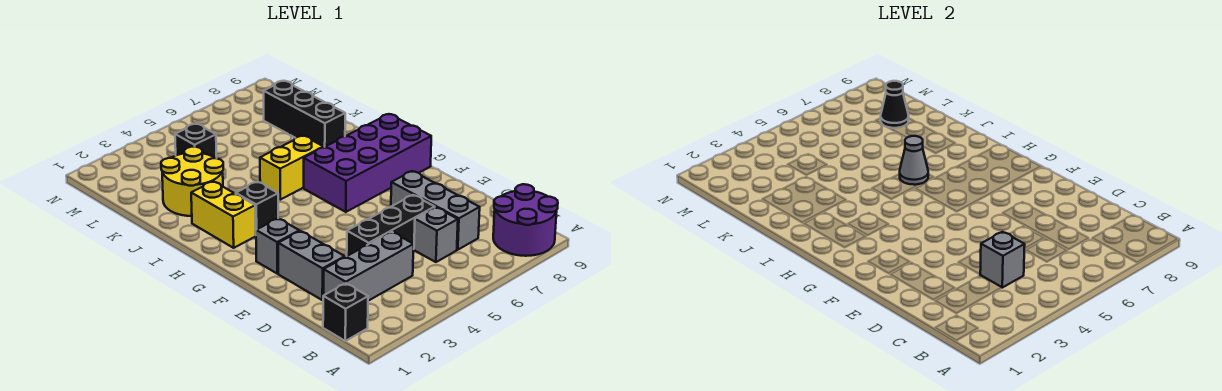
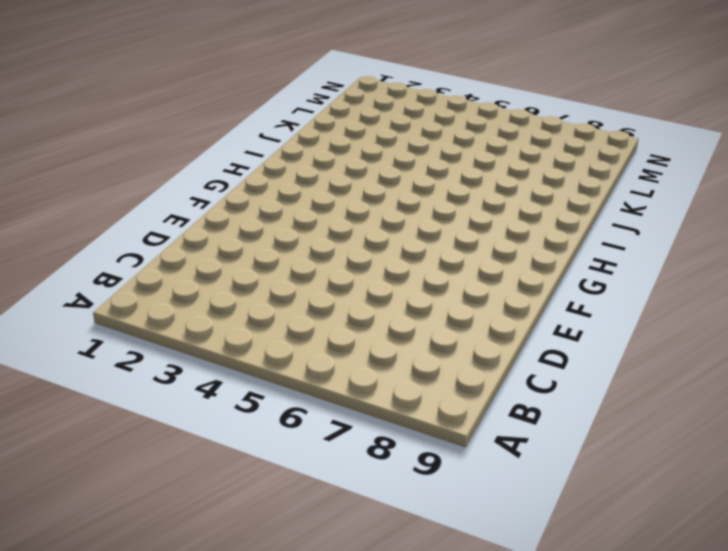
none -> purple round brick A8:B9 level 1
none -> black brick B1 level 1
none -> grey brick C2:C4 level 1

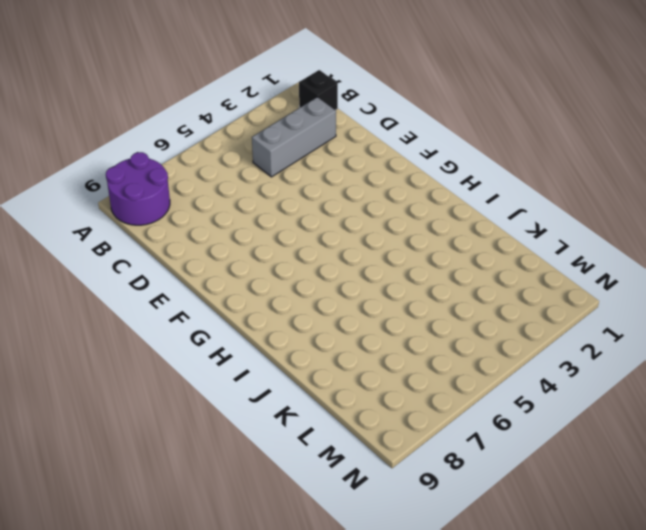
none -> grey brick C6 level 1
none -> grey brick C7:E7 level 1
none -> grey brick D2:E2 level 1

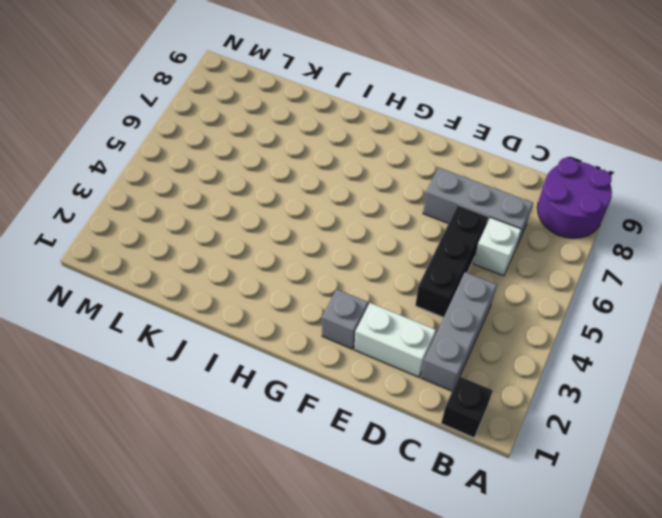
white brick C6 level 1 -> grey brick C6 level 1
white brick D2:E2 level 1 -> grey brick D2:E2 level 1
none -> purple brick G6:H9 level 1
none -> yellow brick H2:I2 level 1
none -> black brick H3 level 1

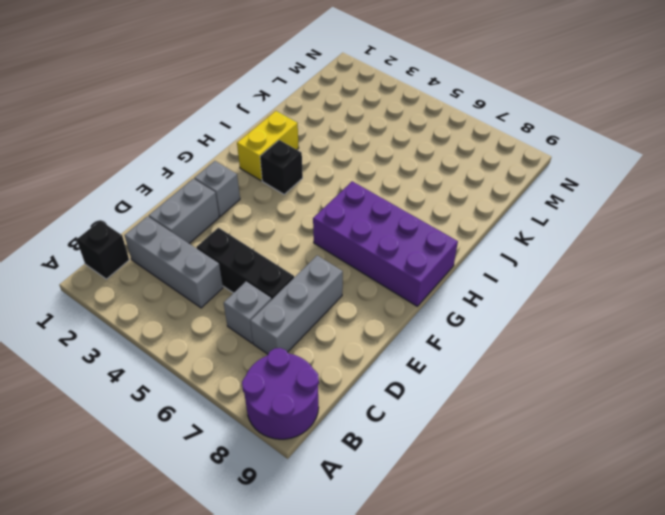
none -> yellow brick I5:I6 level 1
none -> yellow round brick J2:K3 level 1
none -> black brick J8:L8 level 1

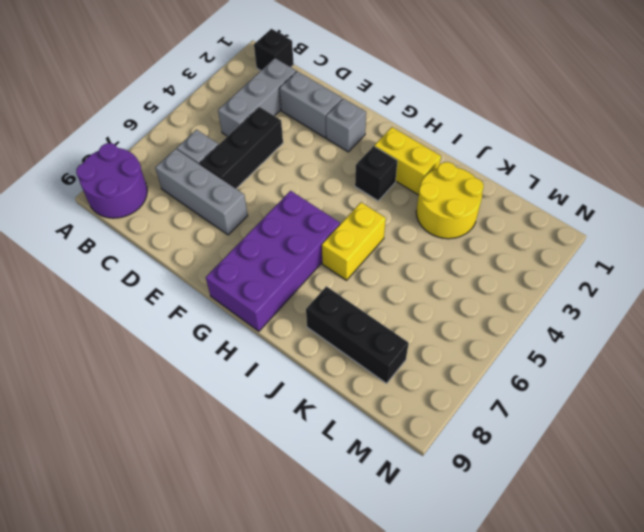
none -> black brick L4 level 1
none -> grey brick C4 level 2
none -> grey cone I6 level 2

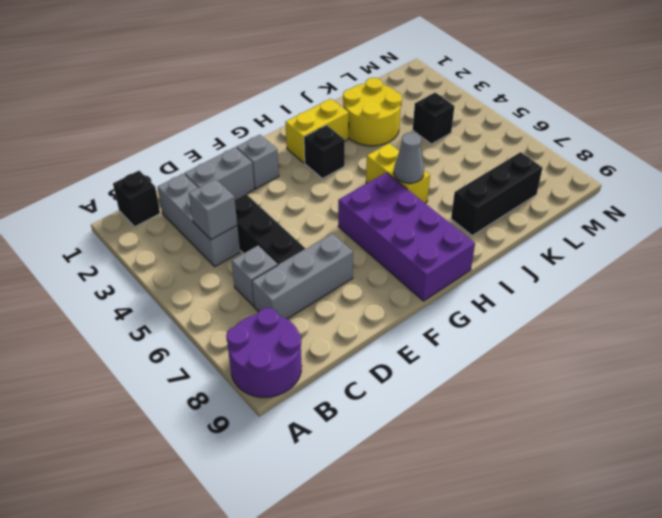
none -> black cone L8 level 2

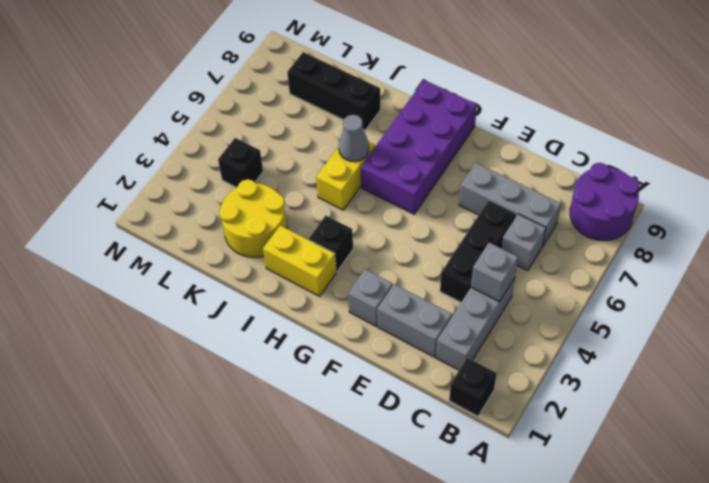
none -> black cone L8 level 2

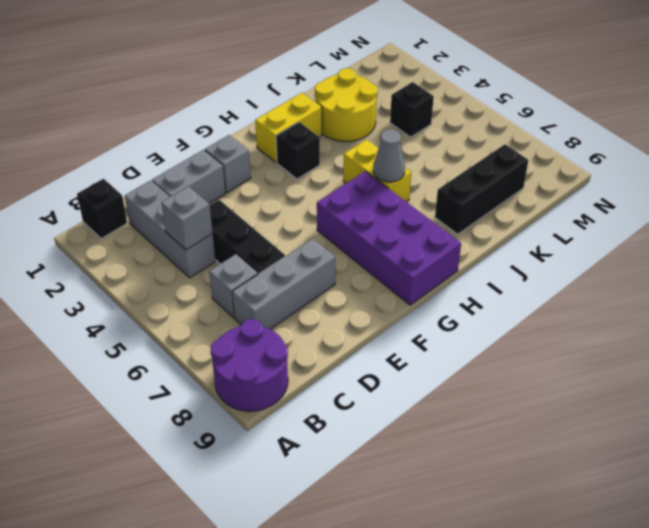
none -> black cone L8 level 2

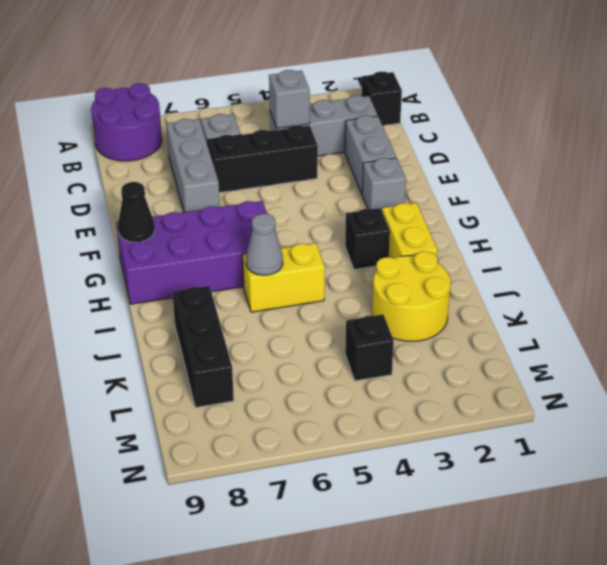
black cone G9 level 2 -> black cone L8 level 2

